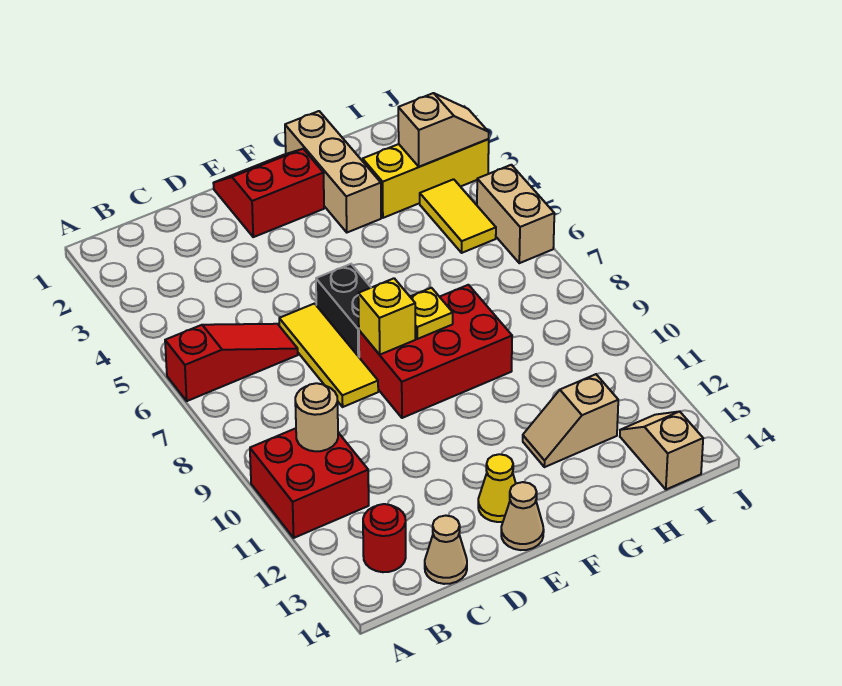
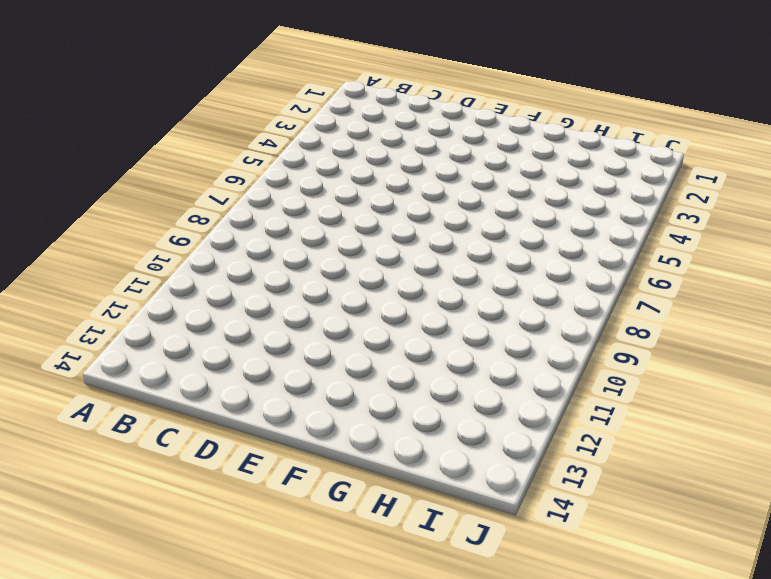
none -> red slope A6:C6 level 1 top A
none -> red brick A10:B11 level 1
none -> red round brick B13 level 1

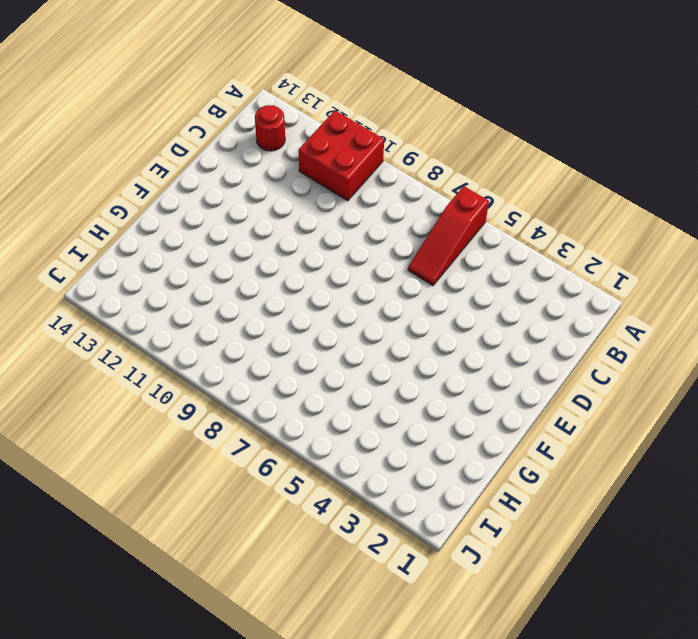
none -> tan cone C14 level 1
none -> yellow tile D6:D8 level 1
none -> red slope E1:F2 level 1 top 2

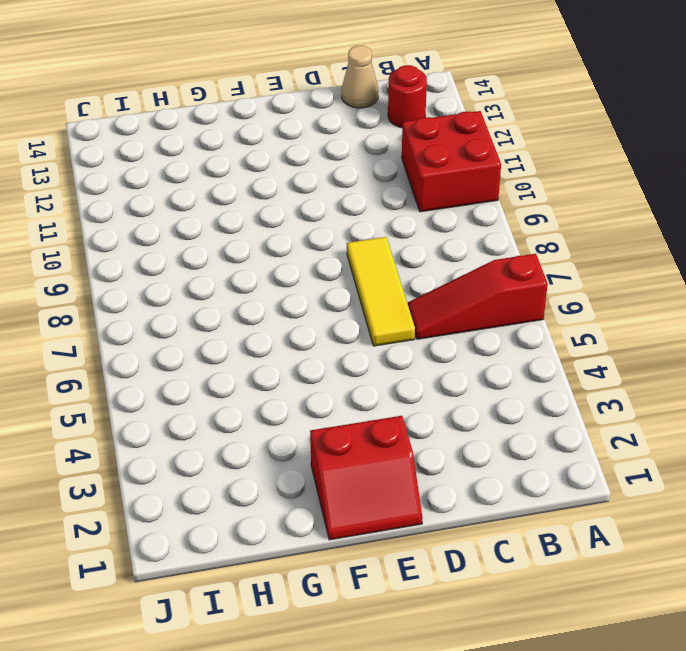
none -> black brick E6:E7 level 1
none -> red brick E8:G9 level 1
none -> yellow cone E13 level 1

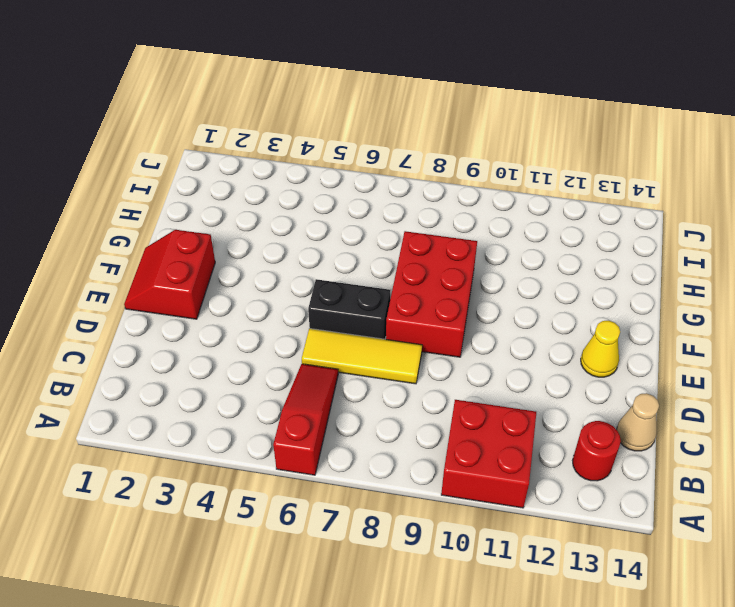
none -> tan cone E14 level 1
none -> tan brick G1:G3 level 1
none -> tan slope G12:H12 level 1 top H

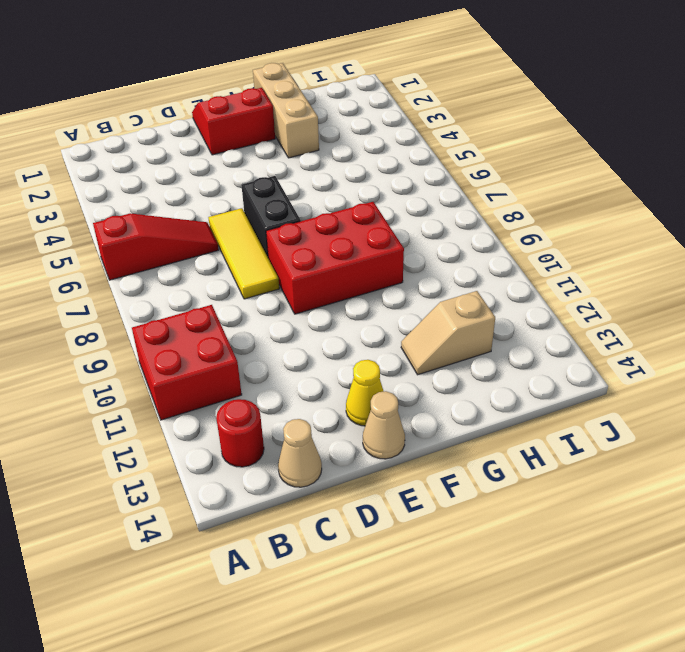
none -> yellow brick H3:J3 level 1
none -> yellow tile I4:I5 level 1
none -> tan slope I13:I14 level 1 top 14

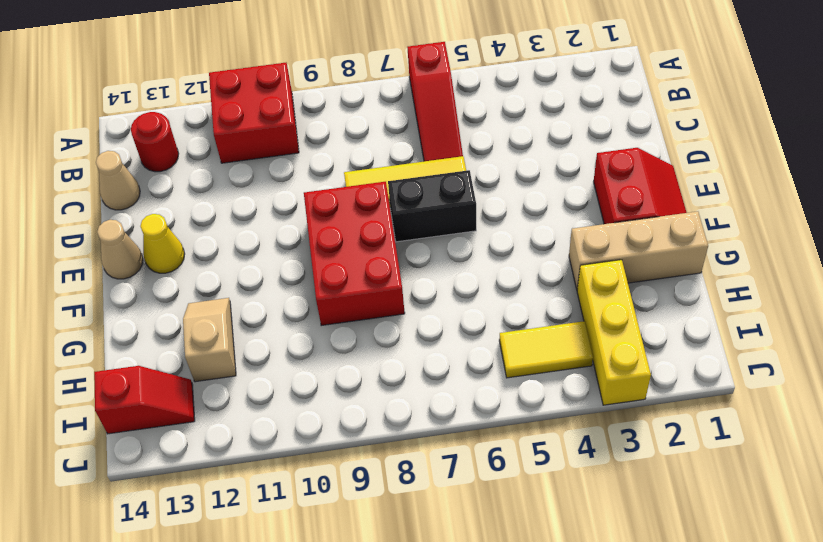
red slope I13:I14 level 1 top 14 -> tan slope I13:I14 level 1 top 14
none -> tan brick J5:J6 level 1
none -> tan round brick B10 level 2
none -> yellow brick E8 level 2

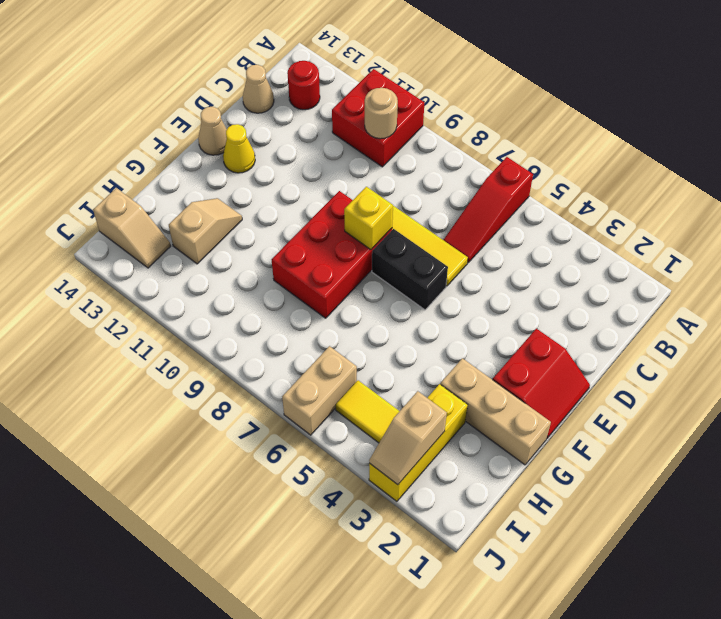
tan brick I6:J6 level 1 -> tan brick J5:J6 level 1
none -> yellow plate F8 level 2

